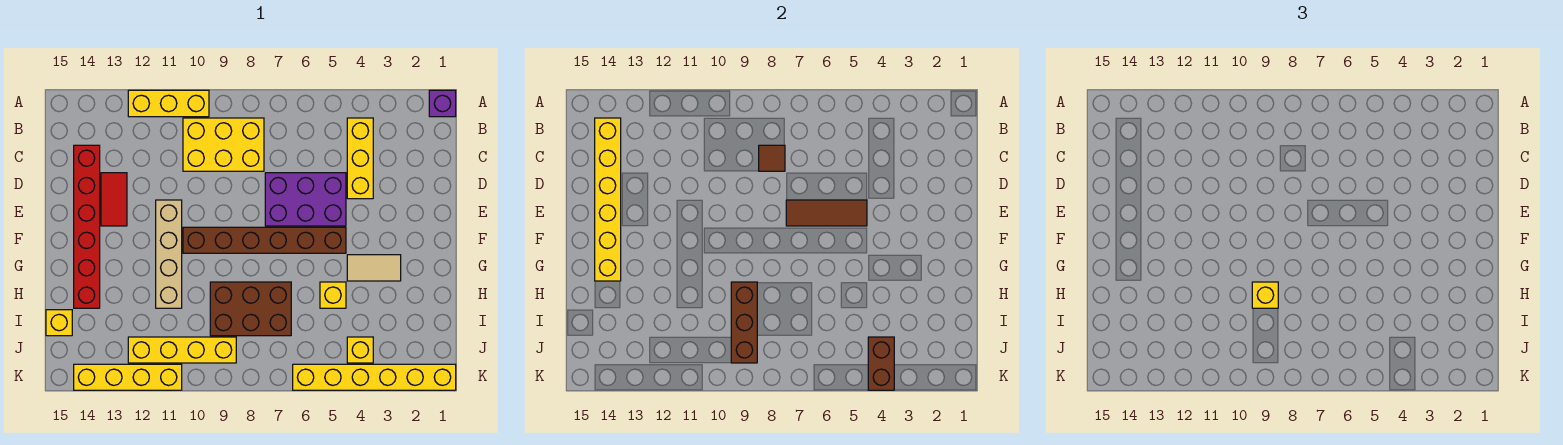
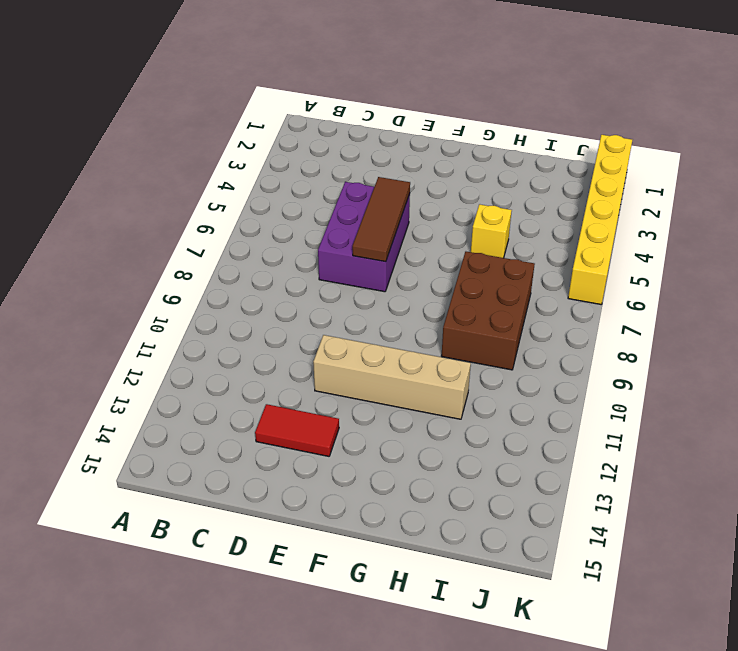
none -> purple brick A1 level 1
none -> yellow brick A10:A12 level 1
none -> yellow brick B4:D4 level 1

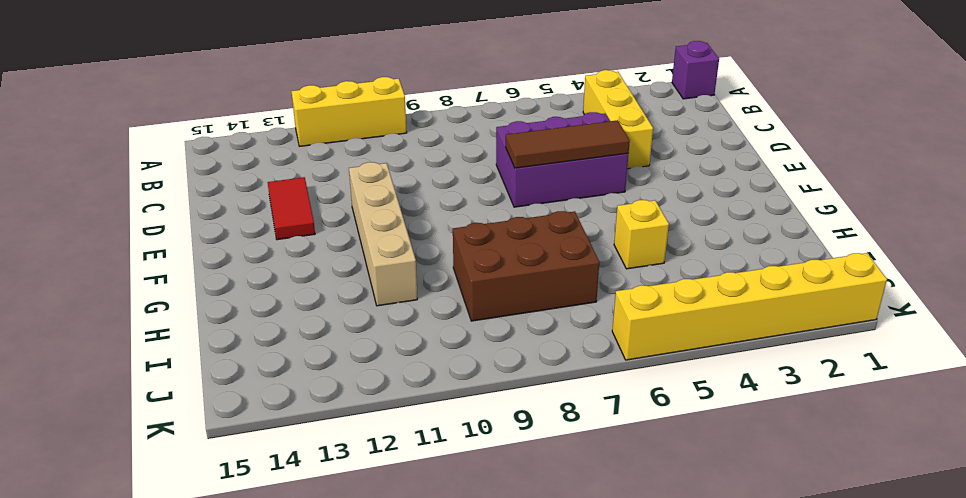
none -> yellow brick B8:C10 level 1
none -> red brick C14:H14 level 1
none -> brown brick F5:F10 level 1

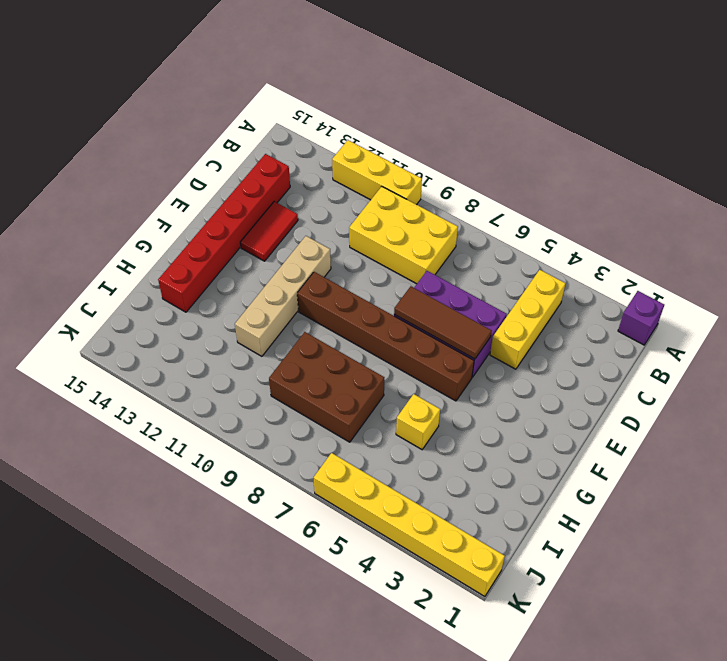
none -> tan tile G3:G4 level 1
none -> yellow brick I15 level 1
none -> yellow brick J4 level 1

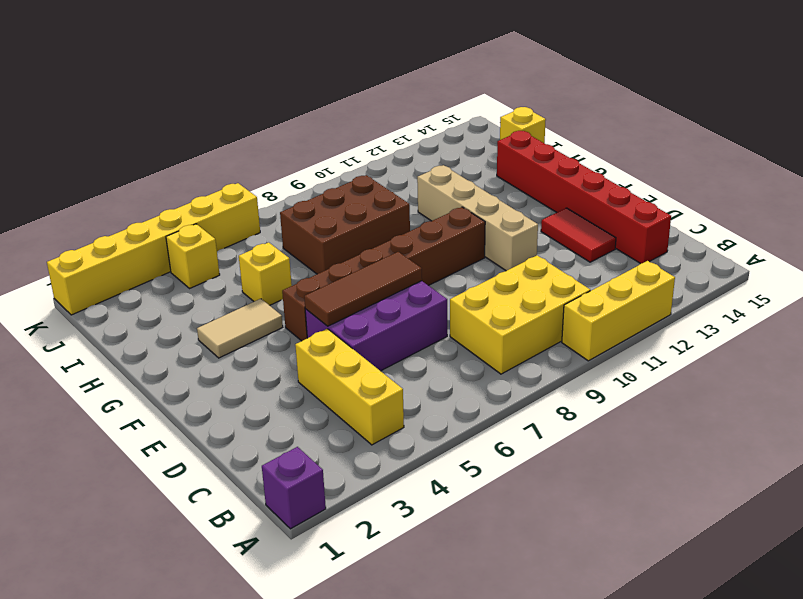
none -> yellow brick J9:J12 level 1
none -> yellow brick K11:K14 level 1
none -> yellow brick B14:G14 level 2

